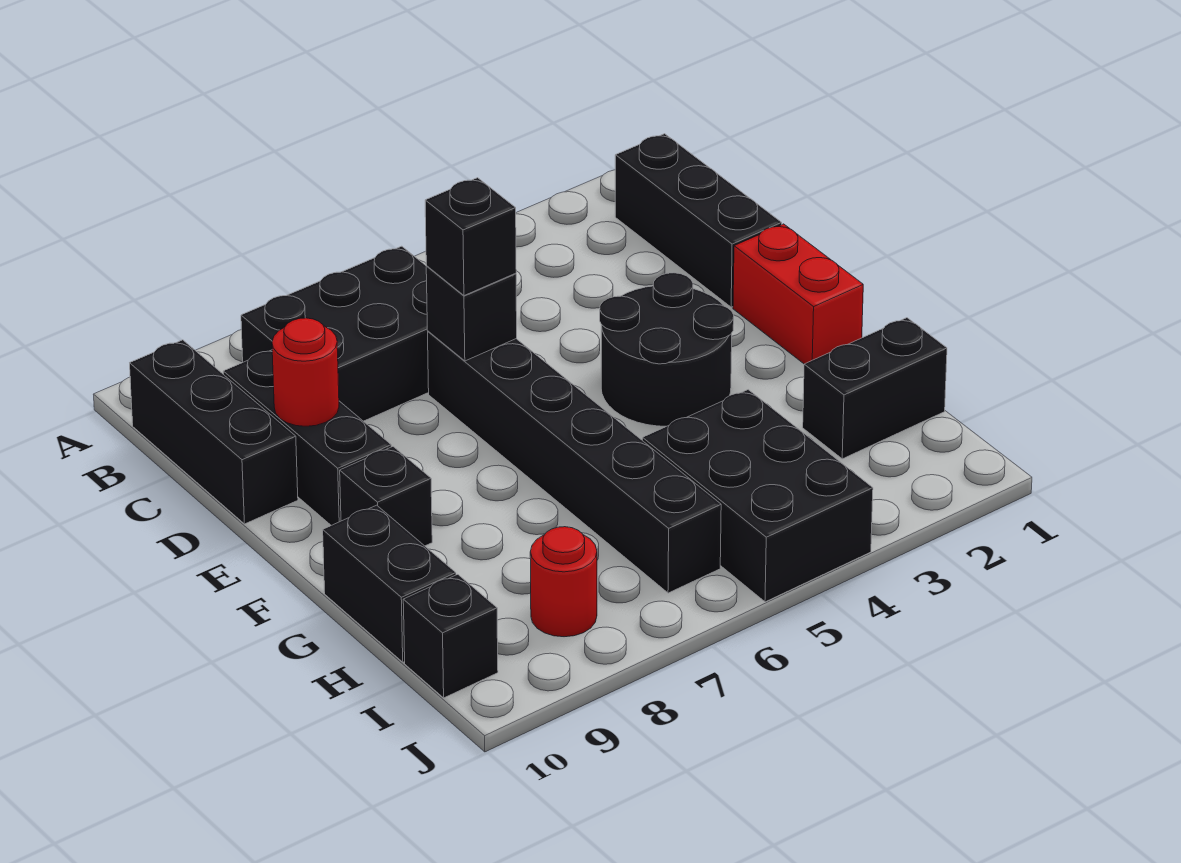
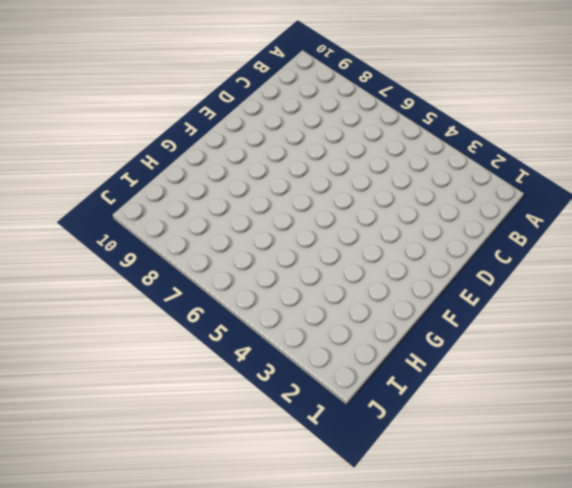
none -> black brick B1:D1 level 1
none -> black brick B6:C8 level 1
none -> black brick B10:D10 level 1

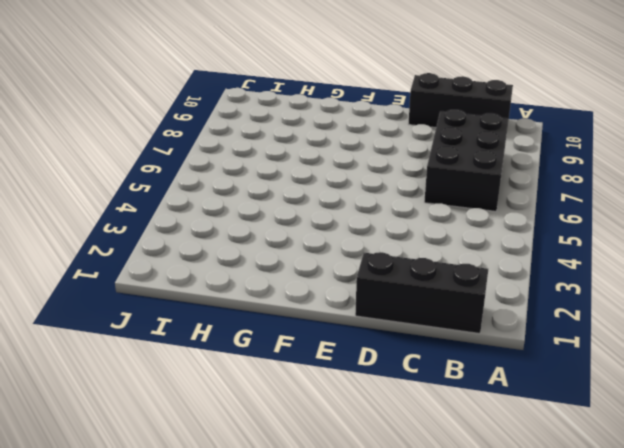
none -> black brick C9:E9 level 1
none -> black brick D6:I6 level 1
none -> red brick E1:F1 level 1

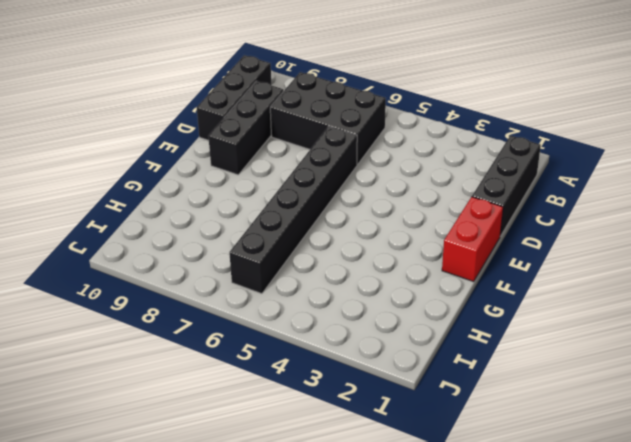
none -> black round brick E3:F4 level 1
none -> black brick F9 level 1
none -> black brick G10:H10 level 1

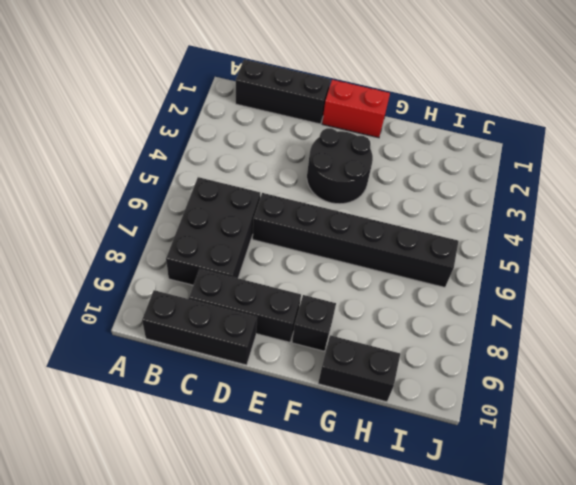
none -> black brick H1:H2 level 1
none -> black brick H4:J5 level 1
none -> red round brick I8 level 1

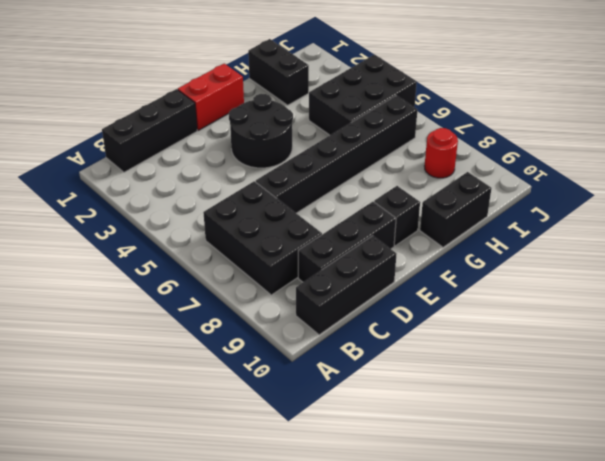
none -> black brick I10 level 1
none -> black brick D6 level 2
none -> red round brick D9 level 2

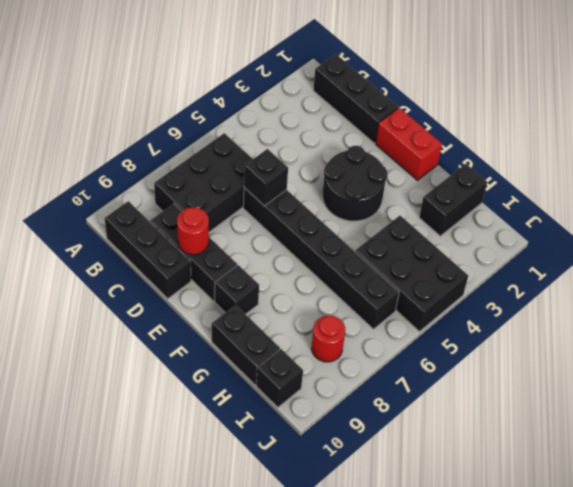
none -> black brick D6 level 3

